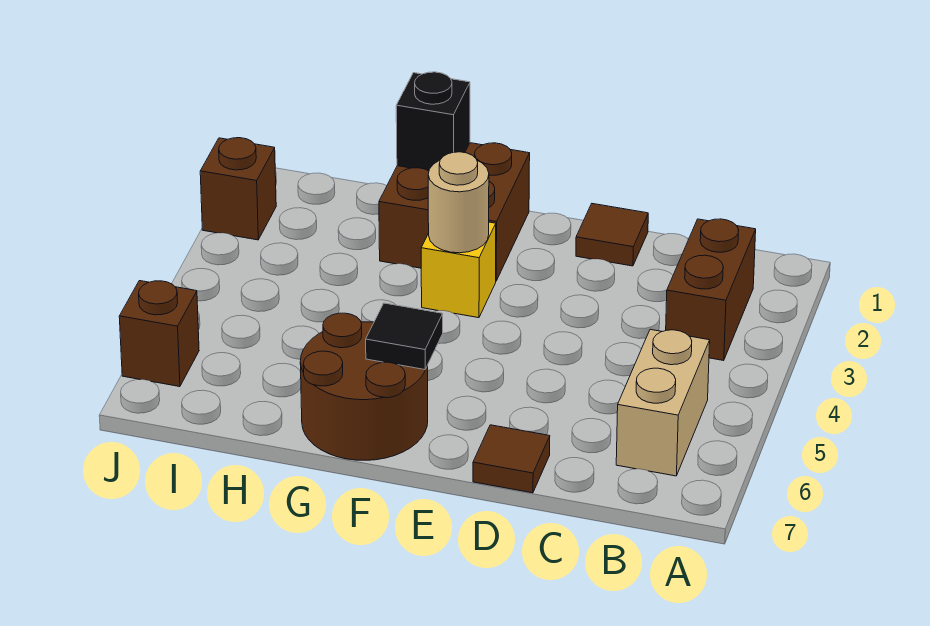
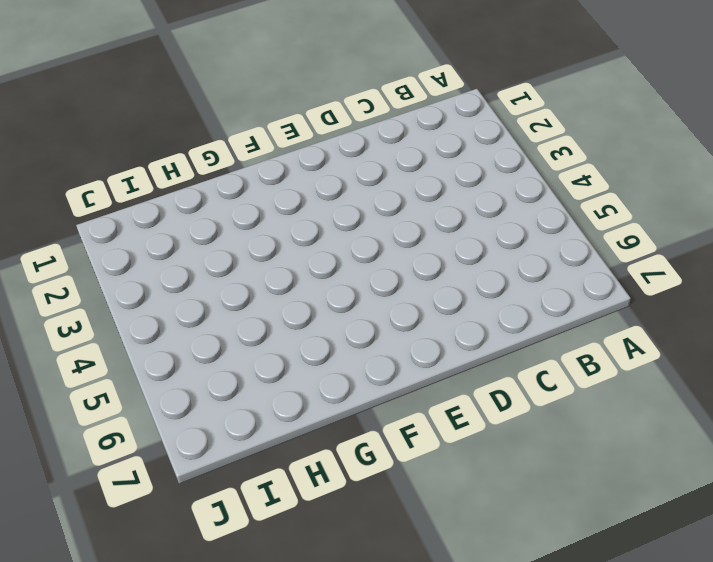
none -> brown brick B2:B3 level 1
none -> tan brick B5:B6 level 1
none -> brown tile D1 level 1

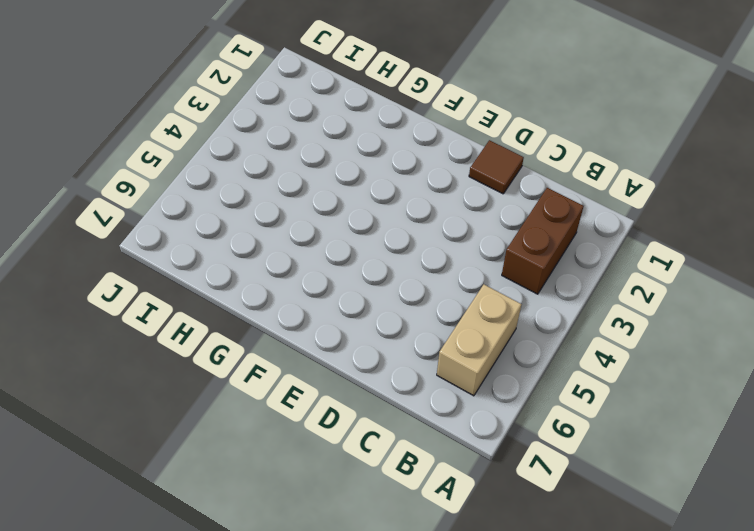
none -> brown tile D7 level 1
none -> brown brick F1:G2 level 1
none -> yellow brick F3 level 1

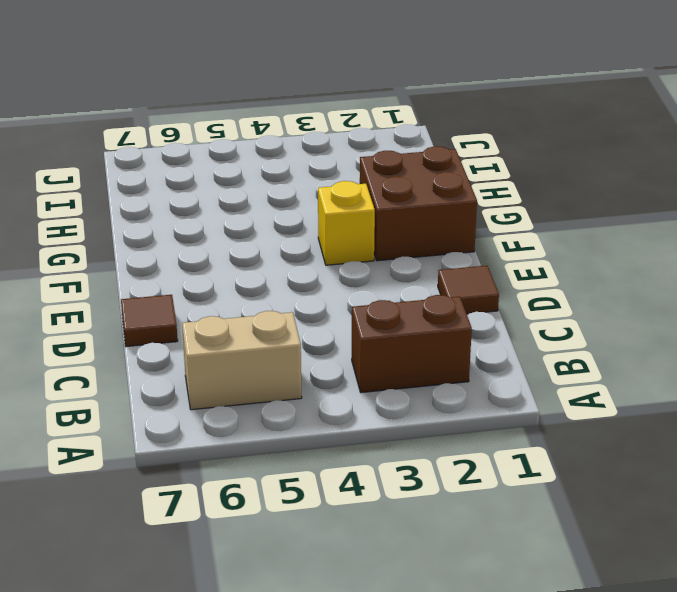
none -> brown round brick F6:G7 level 1
none -> brown brick J2 level 1
none -> brown brick J6 level 1

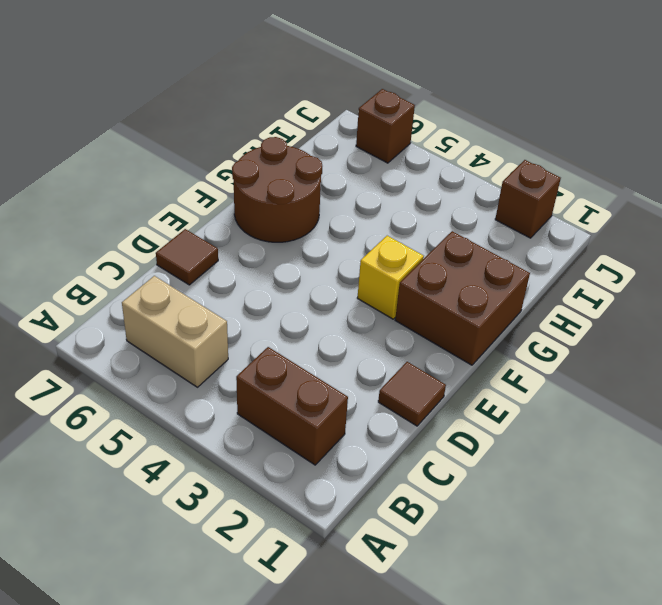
none -> tan round brick F3 level 2
none -> black tile F6 level 2
none -> black brick G1 level 2

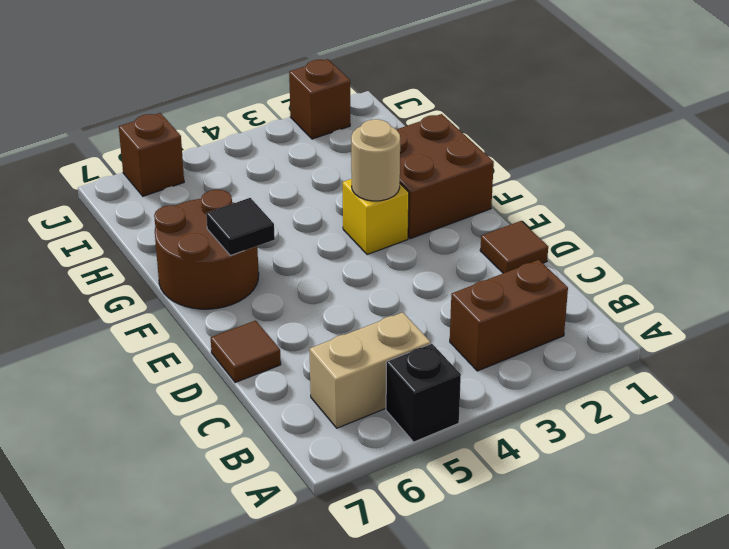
black brick A5 level 1 -> black brick G1 level 2

